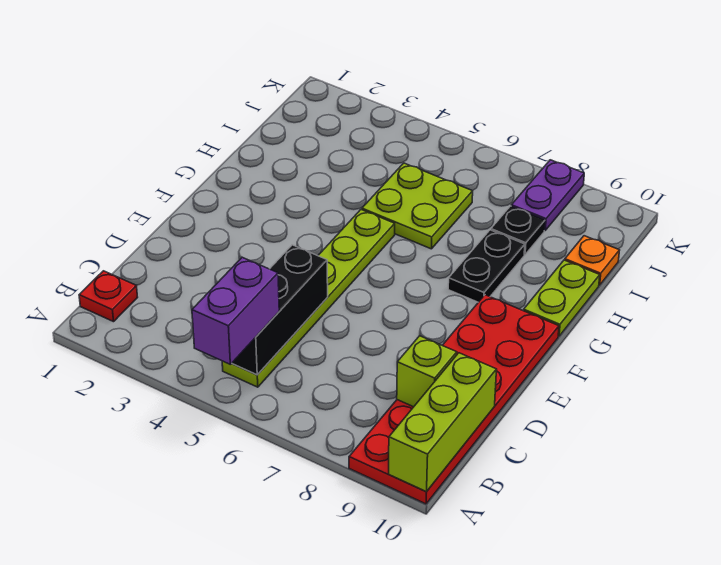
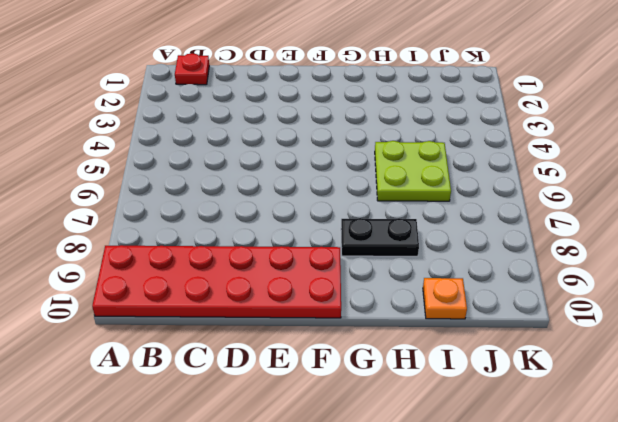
none -> lime plate B5:G5 level 1
none -> lime plate G10:H10 level 1
none -> black plate I8 level 1

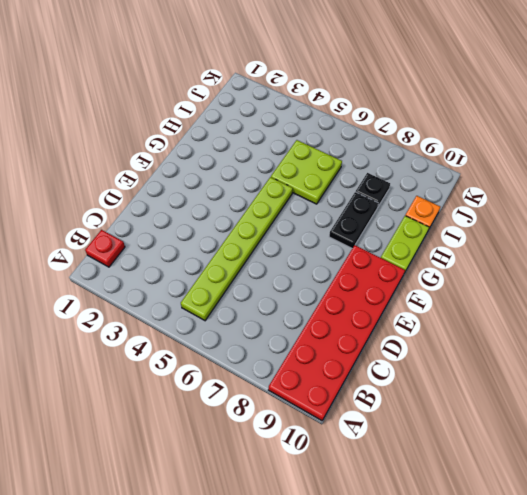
none -> purple plate J8:K8 level 1
none -> lime brick A10:C10 level 2
none -> black brick B5:D5 level 2

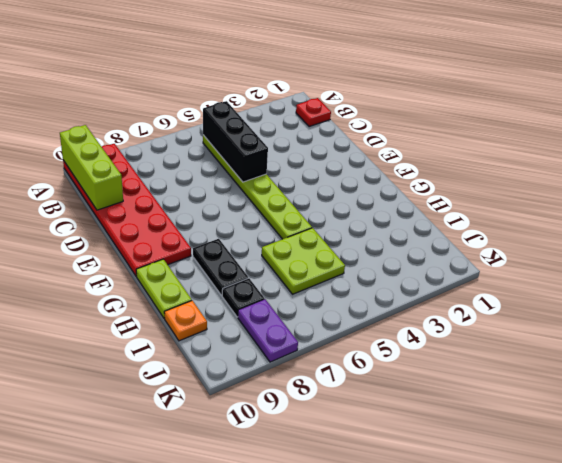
none -> lime brick C9 level 2
none -> purple brick A5:B5 level 3

